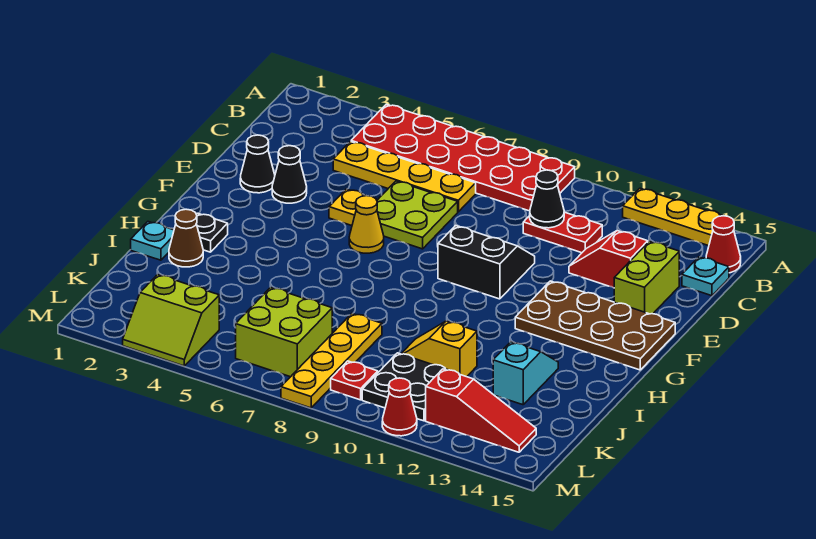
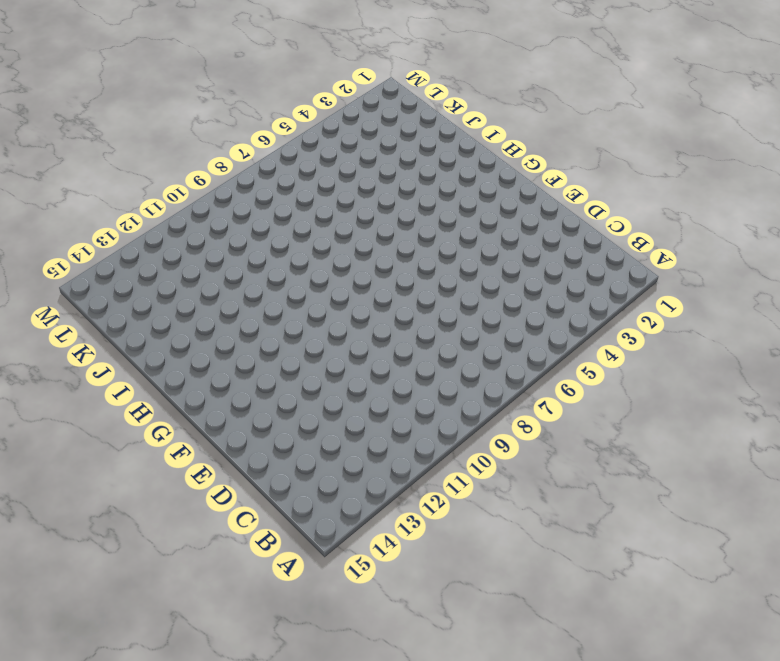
none -> red plate A4:B9 level 1
none -> yellow plate A12:A14 level 1
none -> red cone B15 level 1

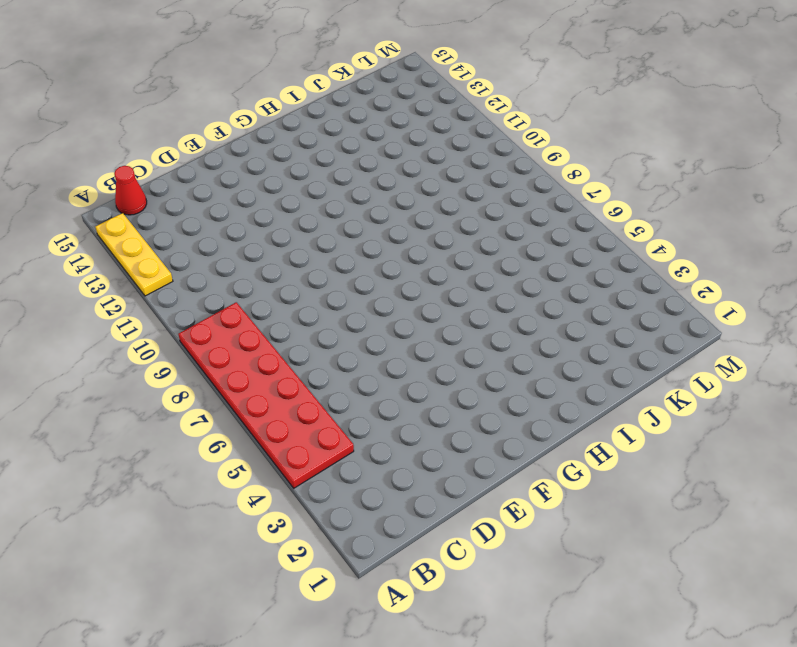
none -> yellow plate C4:C7 level 1
none -> red plate C10:C11 level 1
none -> cyan plate C15 level 1

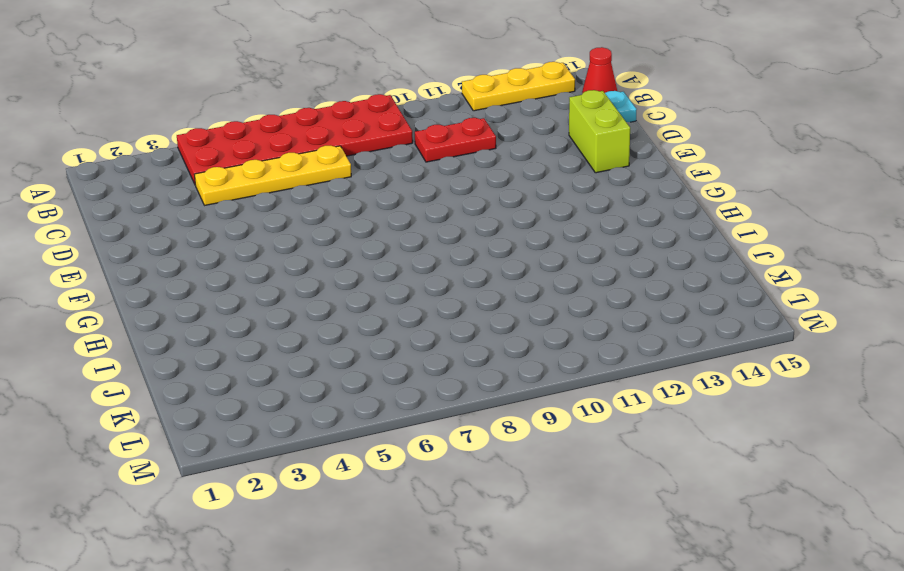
none -> lime plate D6:E7 level 1
none -> red slope D12:D13 level 1 top 13
none -> black cone E2 level 1

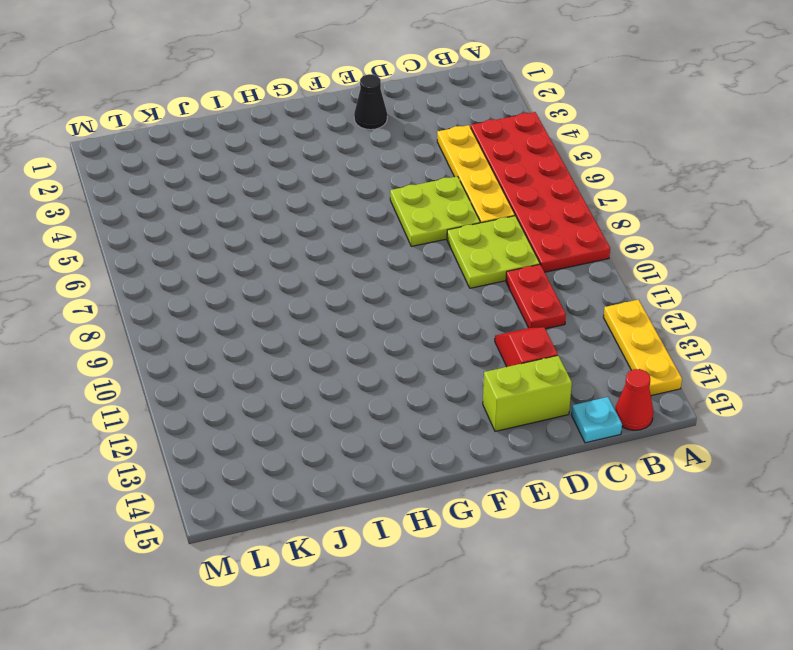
lime plate C8:D9 level 1 -> none
none -> black cone E3 level 1
none -> yellow plate E5 level 1
none -> black slope E9:F10 level 1 top F

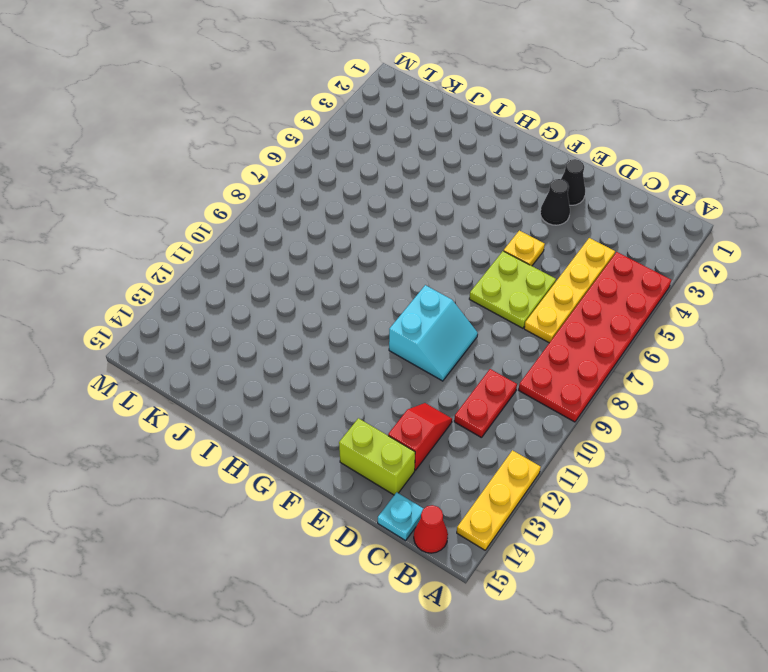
cyan slope E9:F10 level 1 top F -> black slope E9:F10 level 1 top F
none -> yellow cone F6 level 1
none -> brown plate F12:G15 level 1
none -> black plate H2 level 1

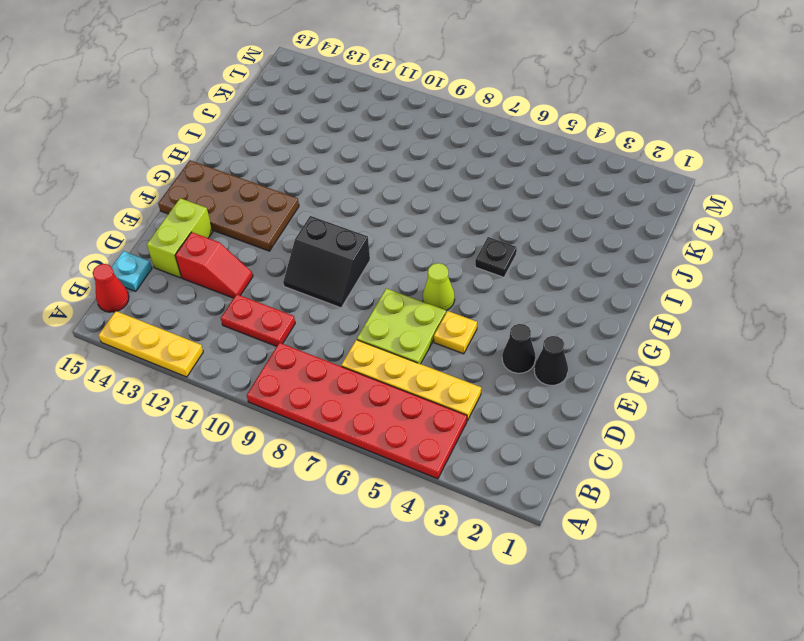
lime cone F6 level 1 -> yellow cone F6 level 1
black plate H5 level 1 -> black plate H2 level 1
none -> cyan plate I1 level 1
none -> brown cone I2 level 1
none -> cyan slope I13:J13 level 1 top J

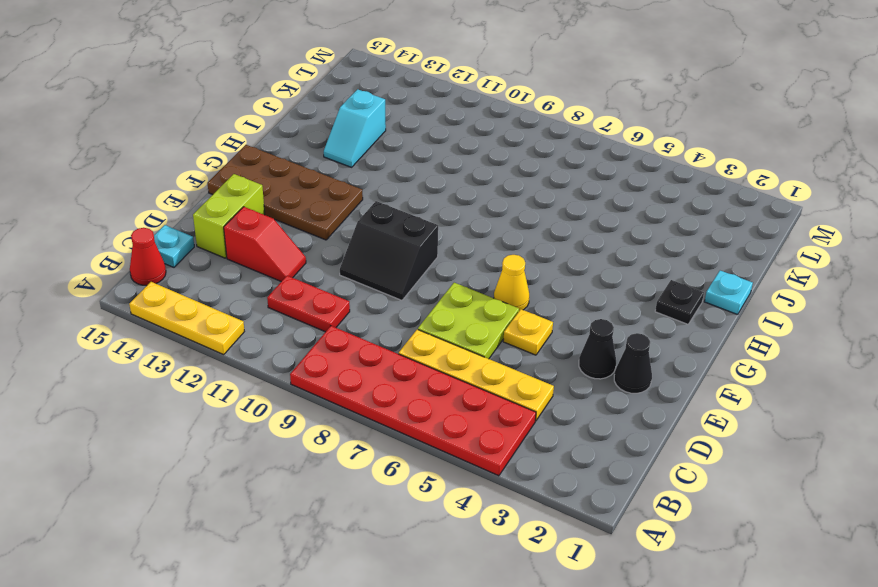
none -> brown cone I2 level 1
none -> yellow plate J8:M8 level 1
none -> yellow slope J10:J11 level 1 top 11

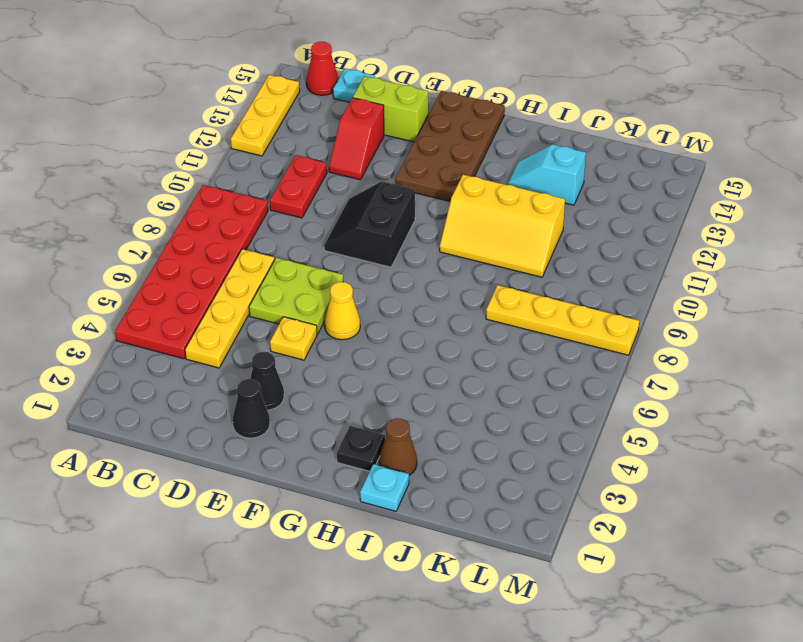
yellow slope H10:J11 level 1 top 11 -> yellow slope J10:J11 level 1 top 11
none -> lime brick K6:L7 level 1
none -> black plate K10:L11 level 1
none -> lime slope L3:M4 level 1 top L

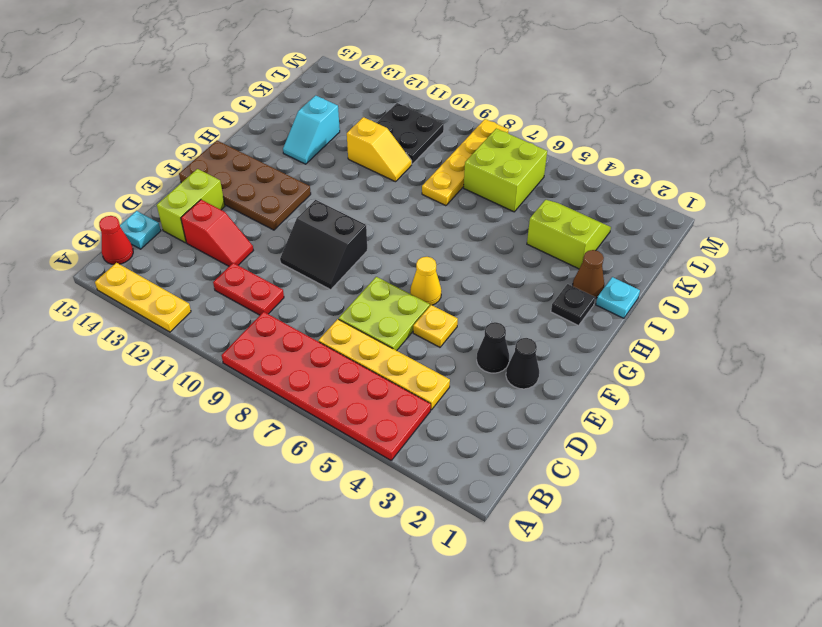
lime slope J3:K4 level 1 top J -> lime slope L3:M4 level 1 top L
none -> red plate L9 level 1
none -> red slope L12:L14 level 1 top 12
none -> red cone M11 level 1

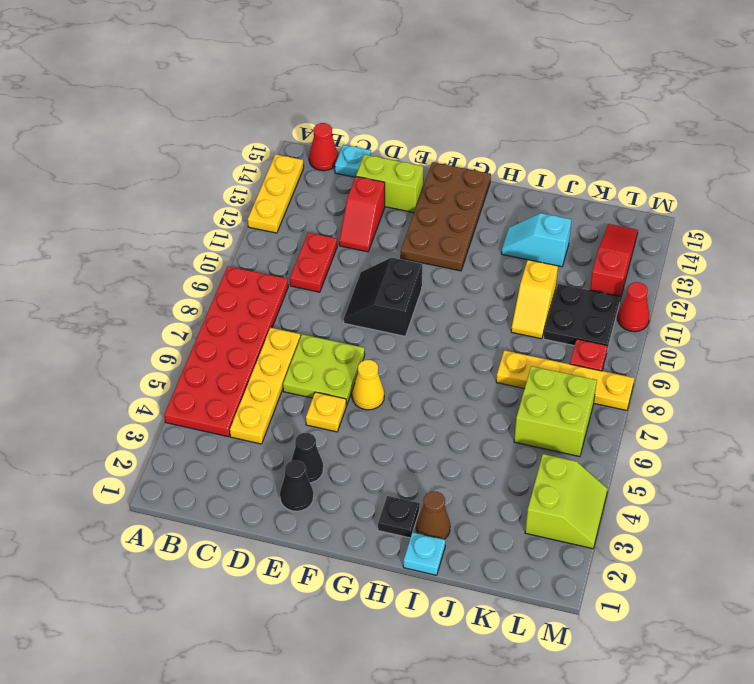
none -> black cone C10 level 2

